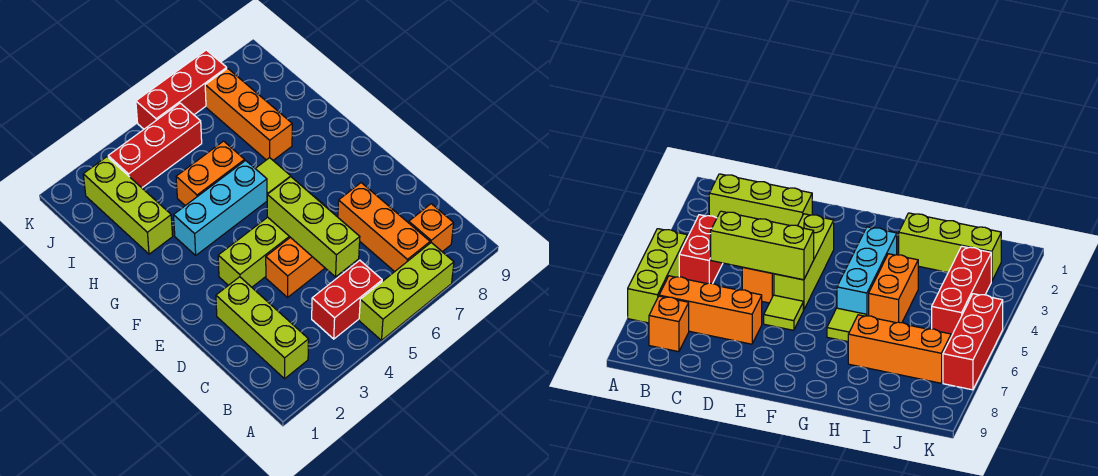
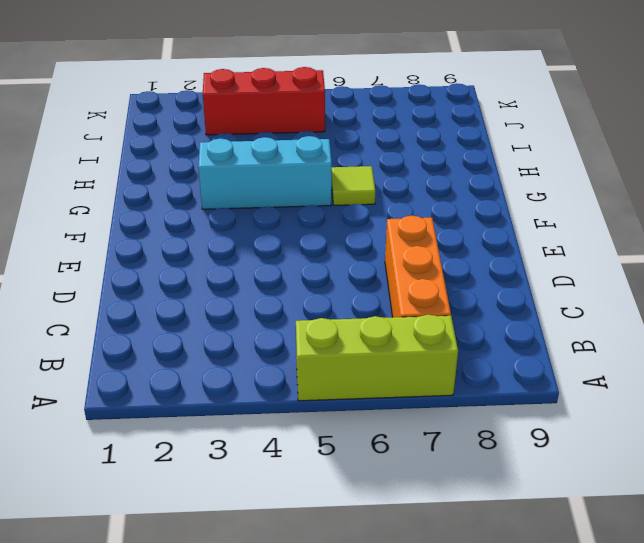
none -> lime brick B2:D2 level 1
none -> red brick B4:B5 level 1
none -> orange brick B8 level 1

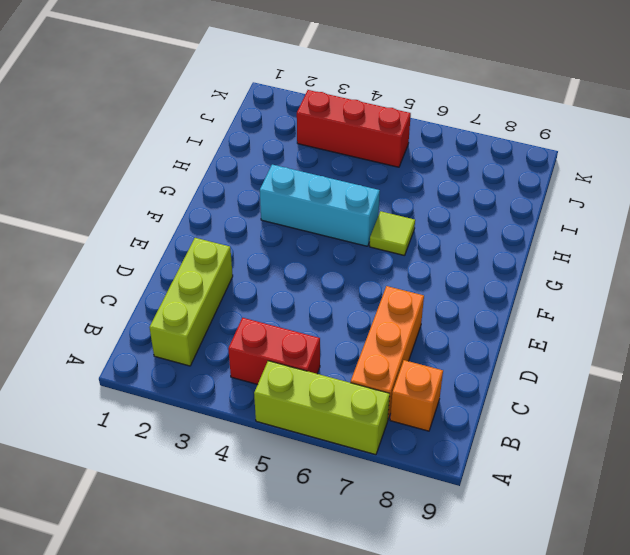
none -> orange brick D4:D5 level 1
none -> lime brick E3:E5 level 1
none -> lime tile E6 level 1

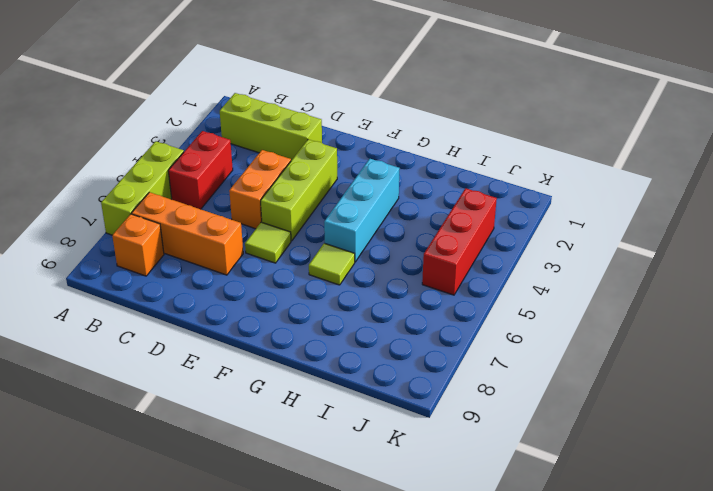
none -> lime brick H2:J2 level 1
none -> orange brick H4:H5 level 1
none -> orange brick H7:J7 level 1

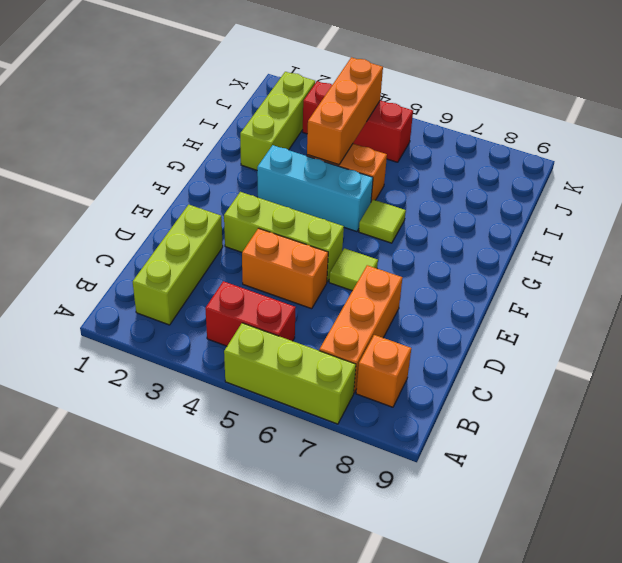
orange brick H4:J4 level 2 -> orange brick H7:J7 level 1
none -> red brick K5:K7 level 1
none -> lime brick C5:E5 level 2

